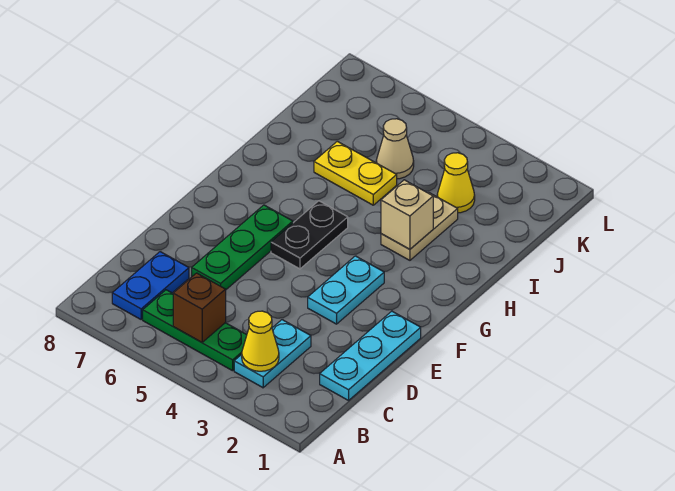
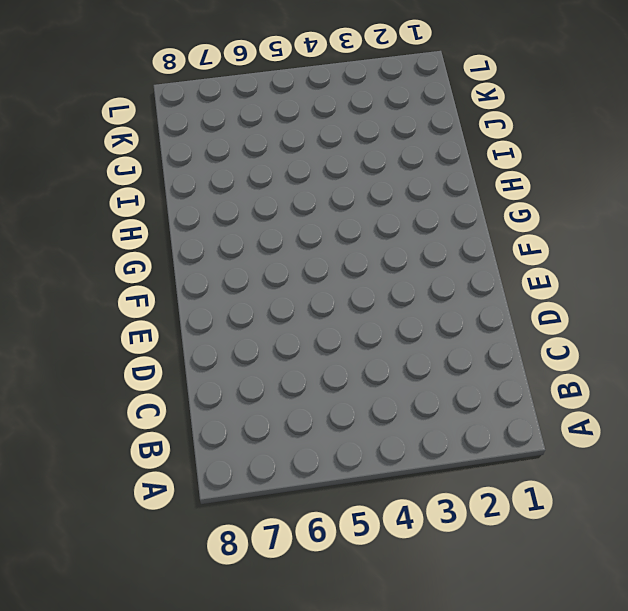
none -> cyan plate B3:C3 level 1
none -> green plate B4:B6 level 1
none -> blue plate B7:C7 level 1

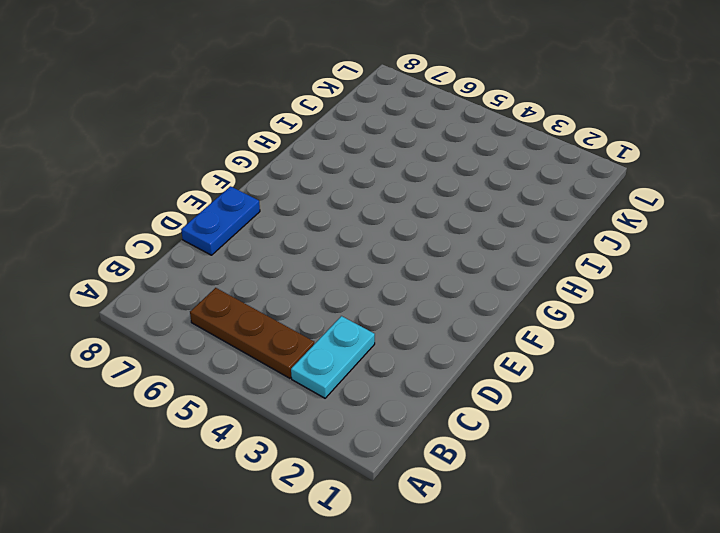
brown plate B4:B6 level 1 -> green plate B4:B6 level 1
blue plate D8:E8 level 1 -> blue plate B7:C7 level 1
none -> cyan plate C1:E1 level 1
none -> green plate D6:F6 level 1
none -> cyan plate E3:F3 level 1

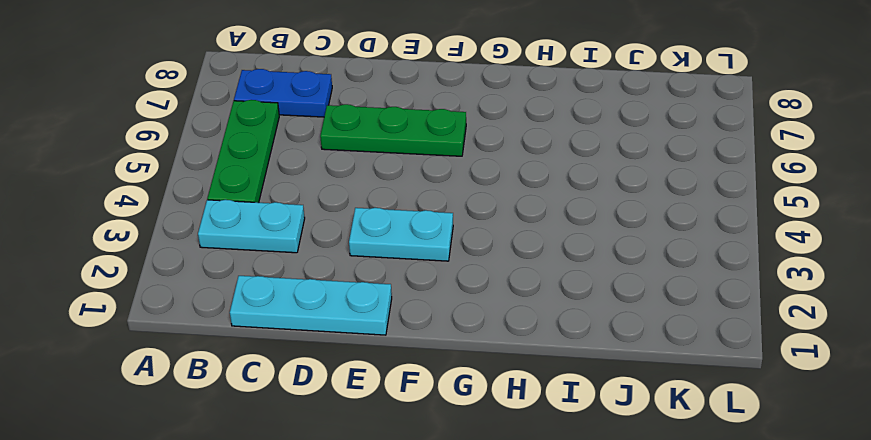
none -> black plate F5:G5 level 1
none -> tan plate H3:I3 level 1
none -> yellow plate I5:I6 level 1

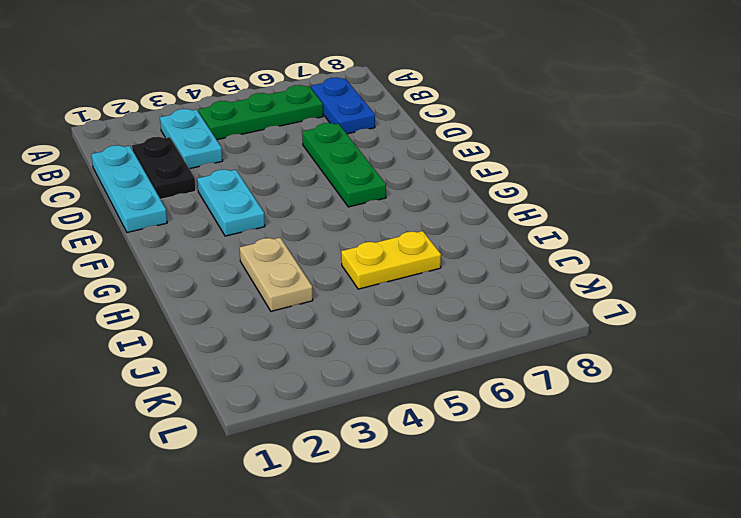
black plate C2:D2 level 1 -> black plate F5:G5 level 1
none -> yellow cone J3 level 1
none -> tan cone J5 level 1
none -> yellow cone B3 level 2

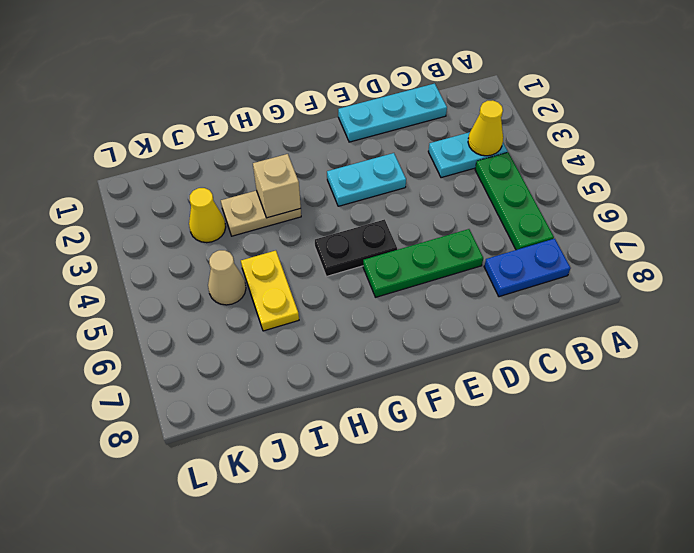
none -> brown brick B5 level 2

